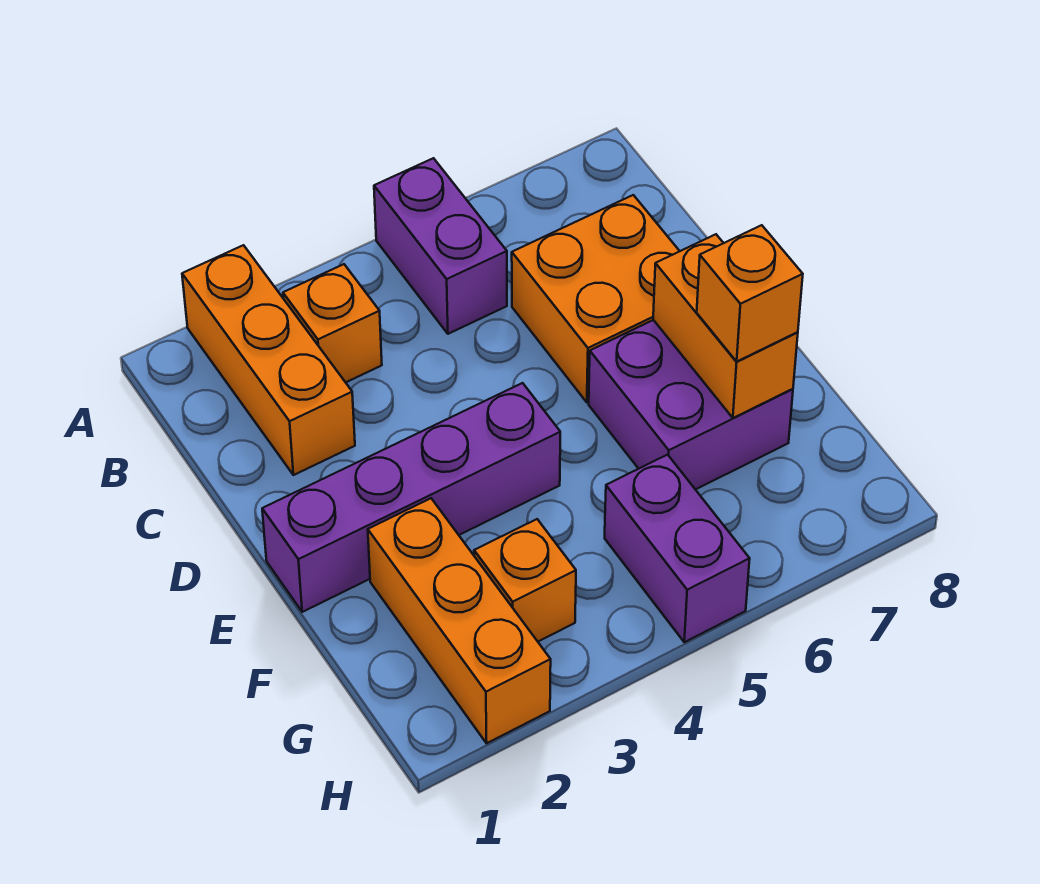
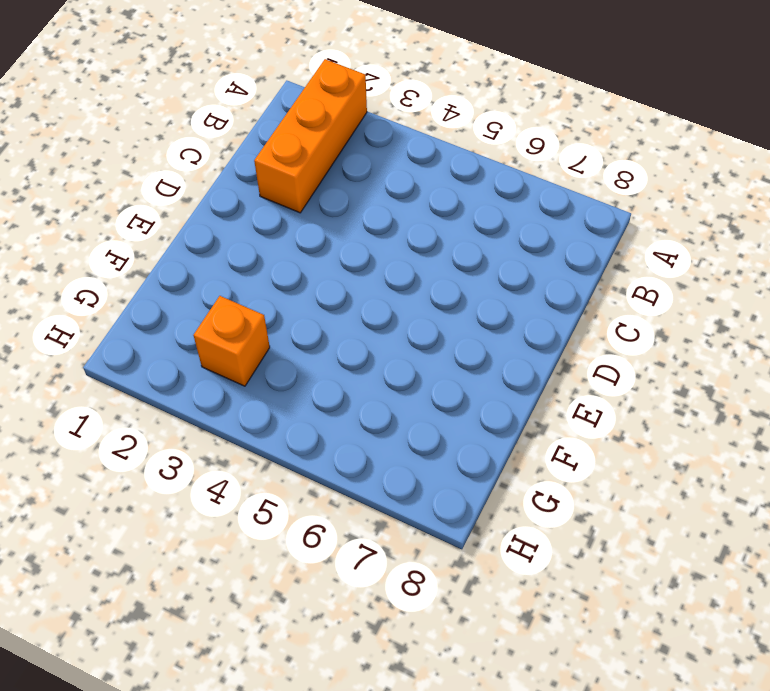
none -> purple brick A5:B5 level 1
none -> orange brick B3 level 1

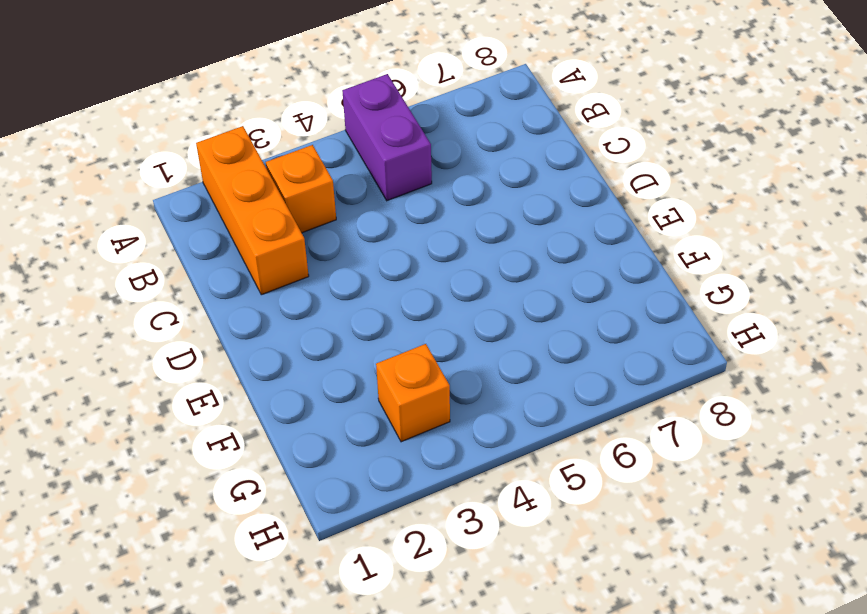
none -> orange brick C6:D7 level 1
none -> purple brick E1:E4 level 1

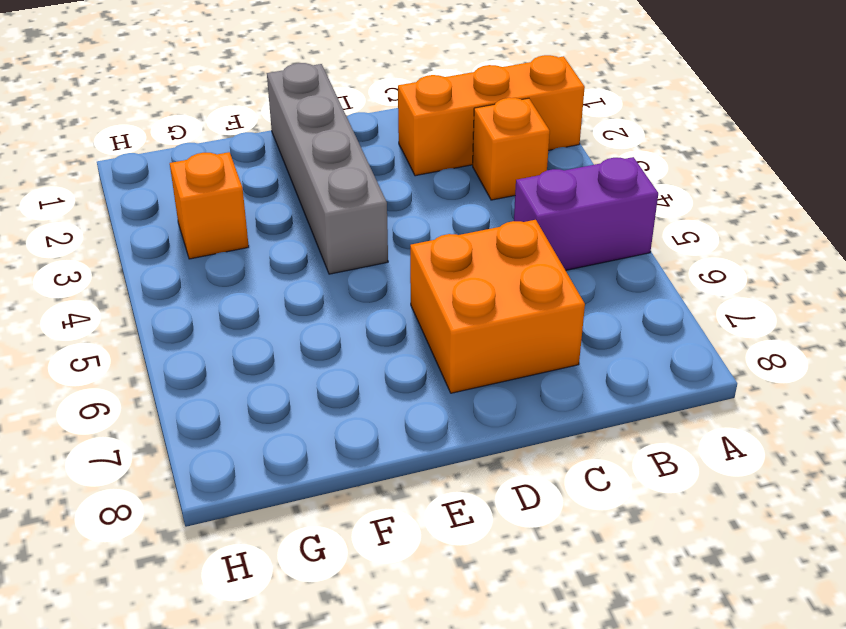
grey brick E1:E4 level 1 -> purple brick E1:E4 level 1
none -> purple brick E6:F7 level 1
none -> orange brick F2:H2 level 1

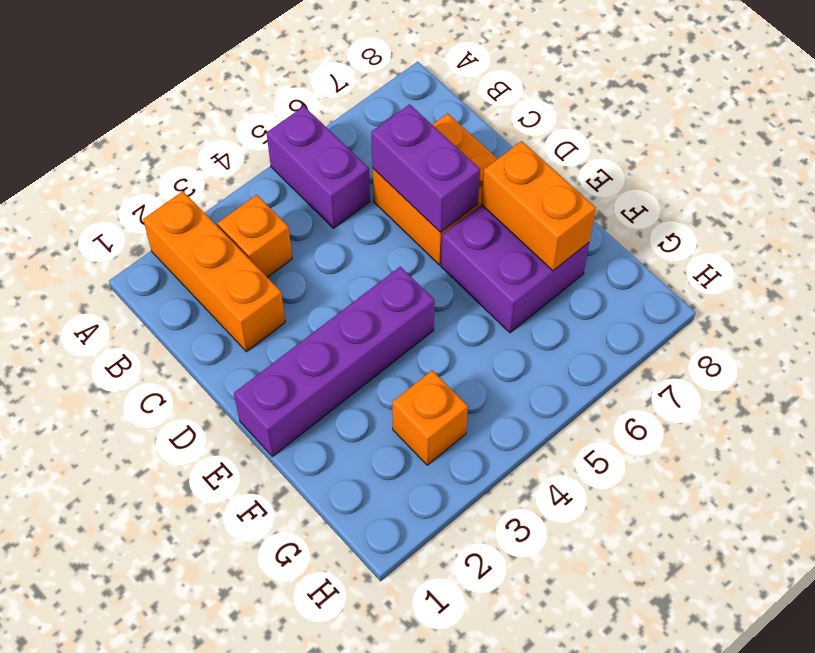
purple brick C6:D6 level 2 -> purple brick G5:H5 level 1
none -> orange brick F2:H2 level 1
none -> orange brick F7 level 3

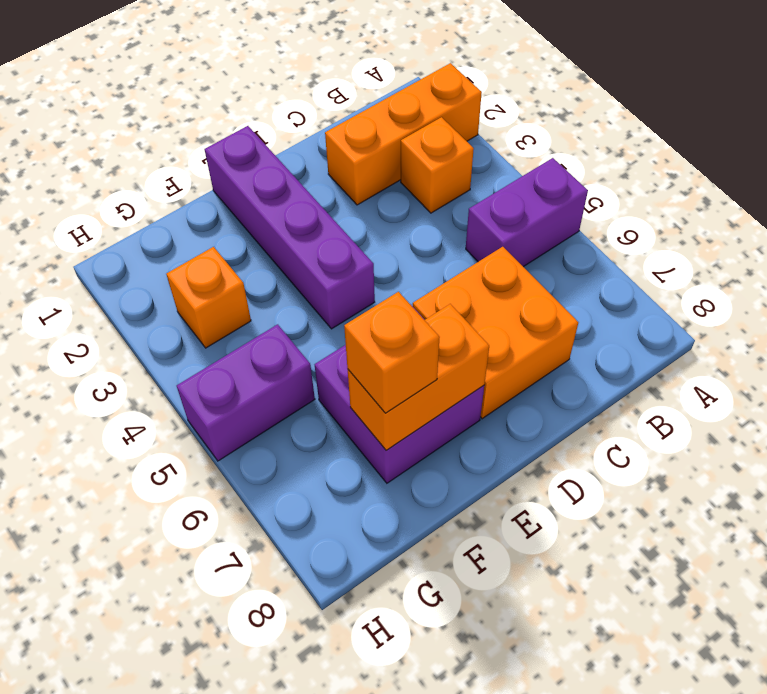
none -> orange brick F2:H2 level 1

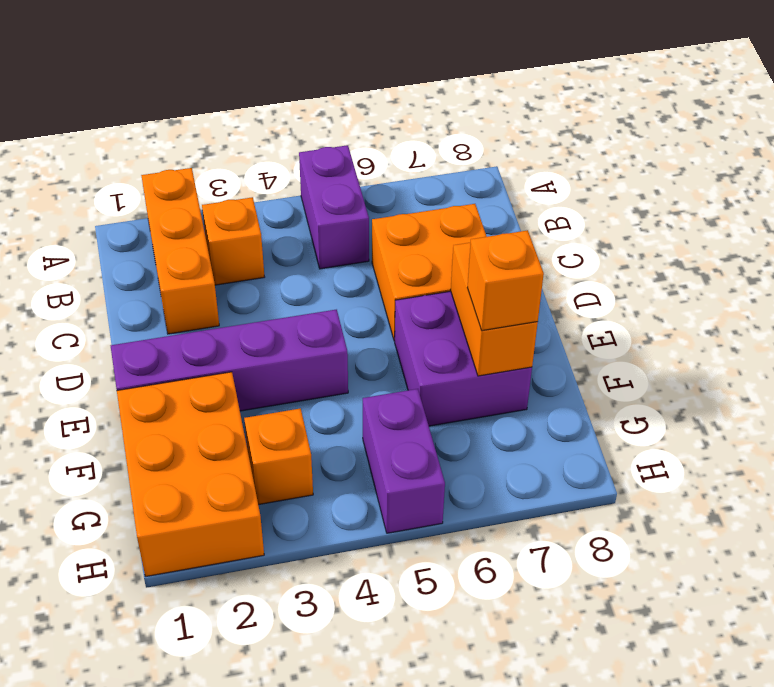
orange brick F1:H2 level 1 -> orange brick F2:H2 level 1

